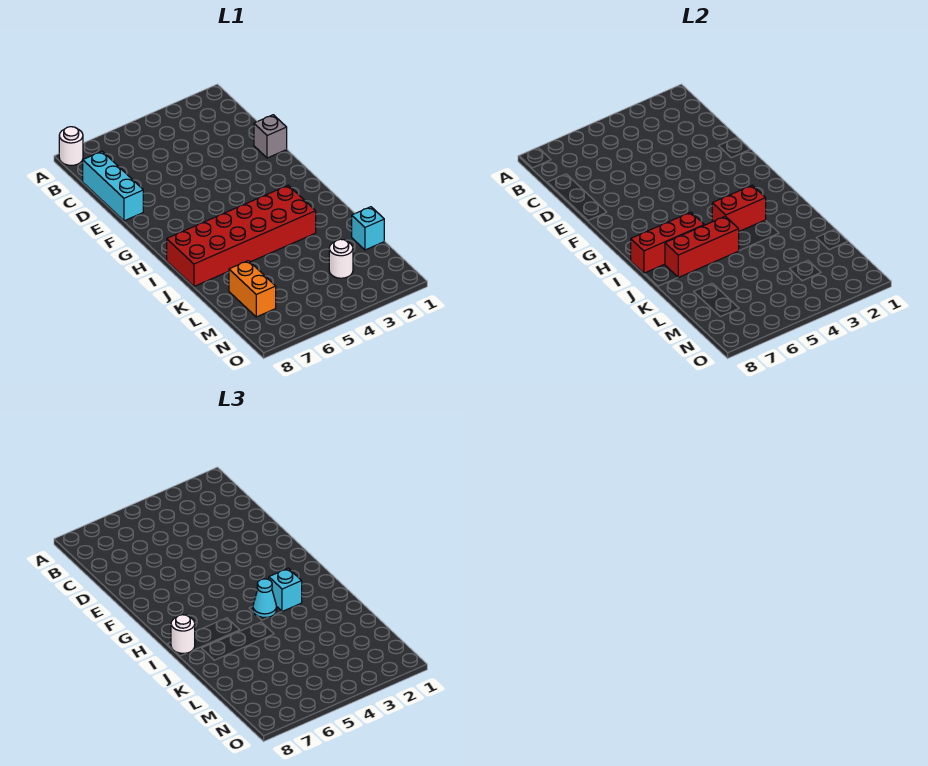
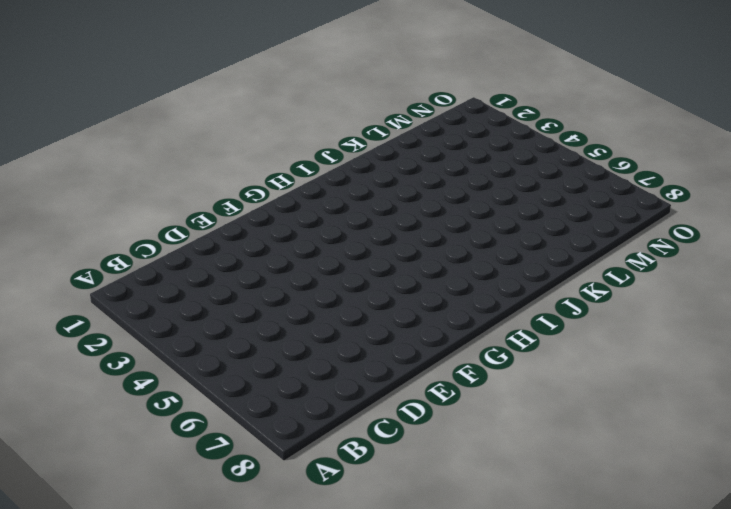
none -> white round brick A8 level 1
none -> cyan brick C8:E8 level 1
none -> grey brick E1 level 1

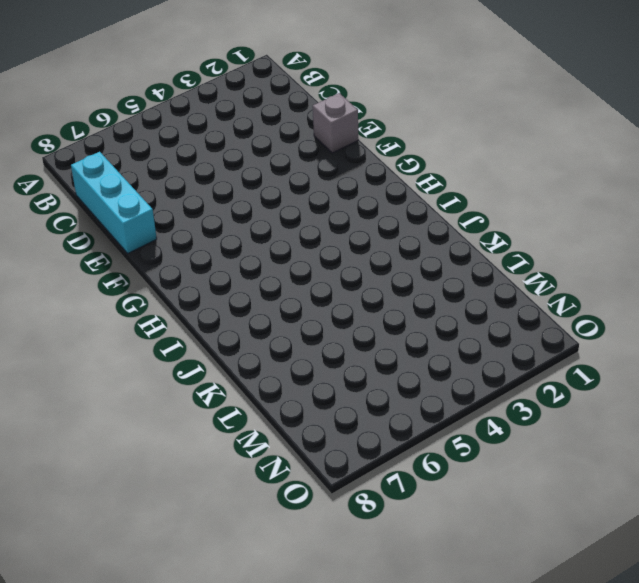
none -> white round brick A8 level 1
none -> red brick I3:J8 level 1
none -> cyan brick L1 level 1

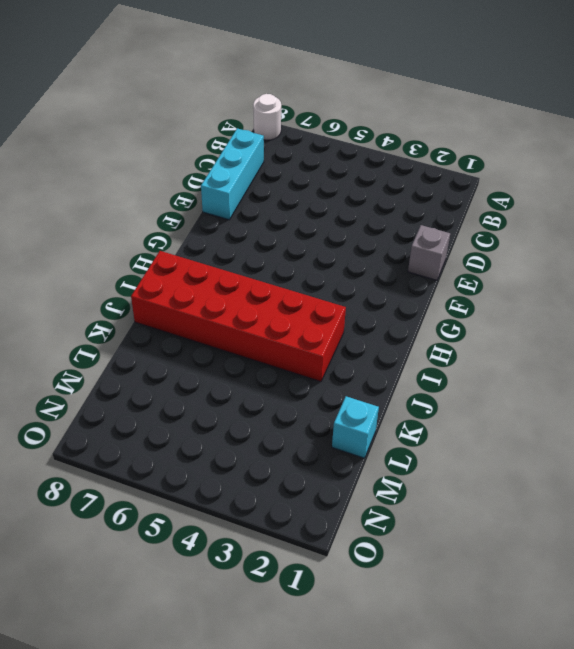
none -> orange brick L7:M7 level 1
none -> white round brick M3 level 1
none -> red brick I3:I4 level 2

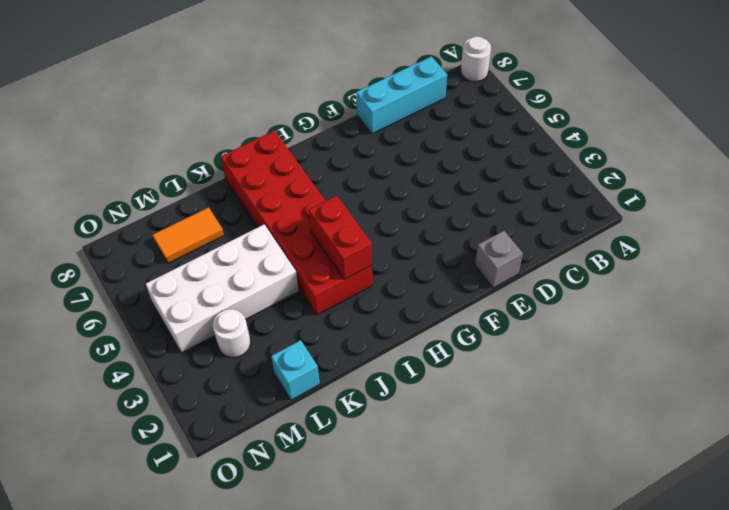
white brick K4:N5 level 1 -> none
orange tile L7:M7 level 1 -> orange brick L7:M7 level 1
none -> red brick I6:I8 level 2
none -> red brick J5:J7 level 2
none -> cyan brick I3 level 3

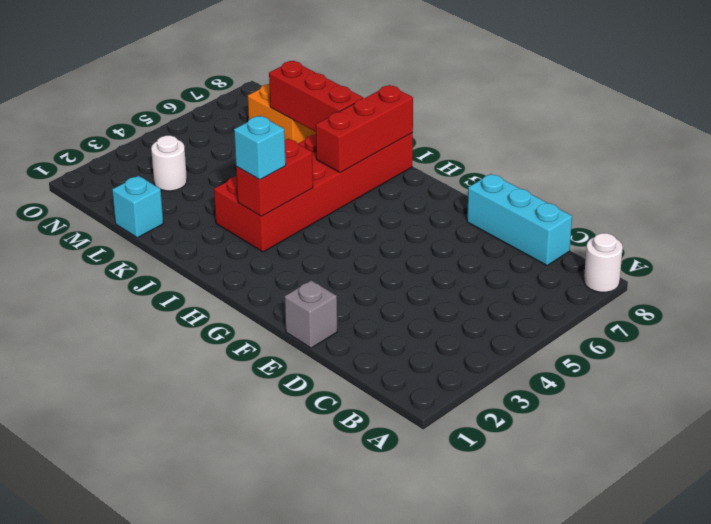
red brick J7:L7 level 2 -> red brick J5:J7 level 2
none -> cyan cone I4 level 3
none -> white round brick I8 level 3

